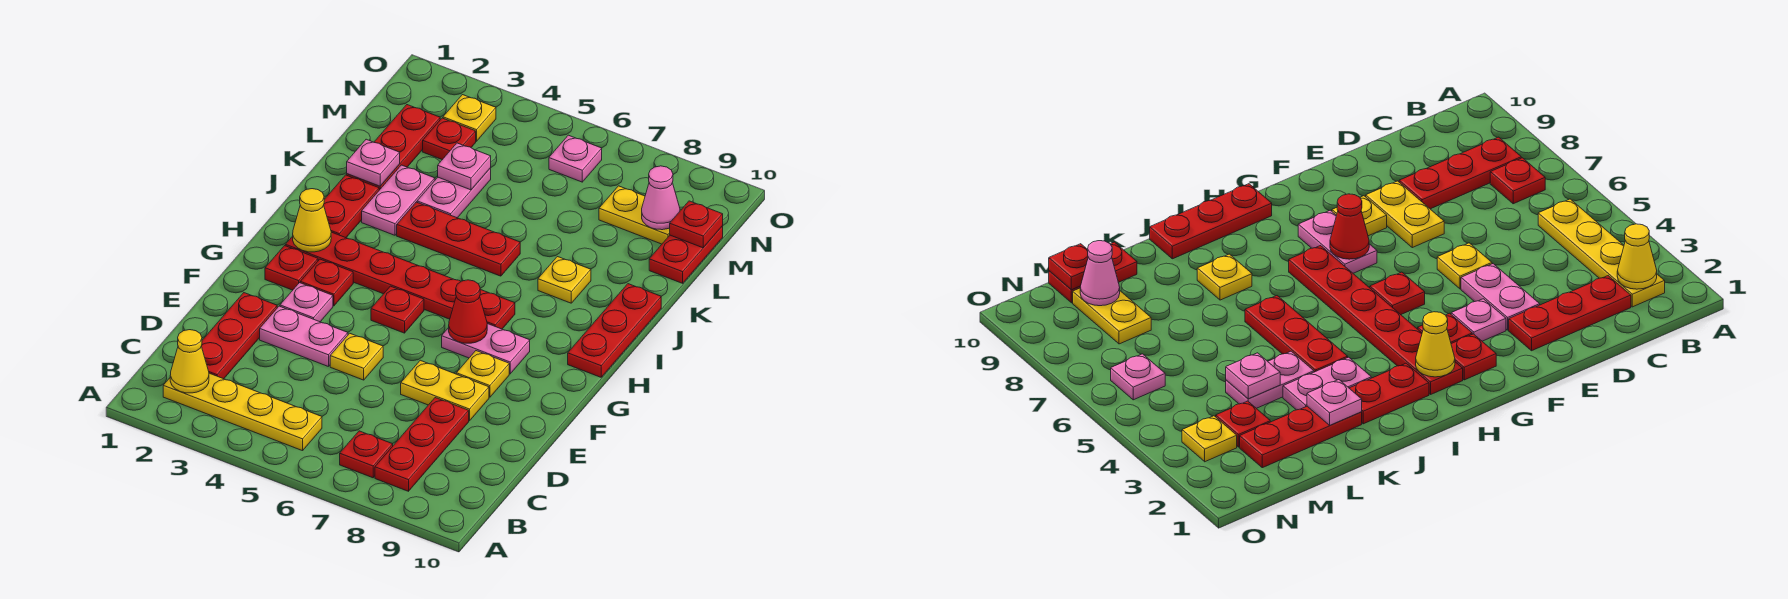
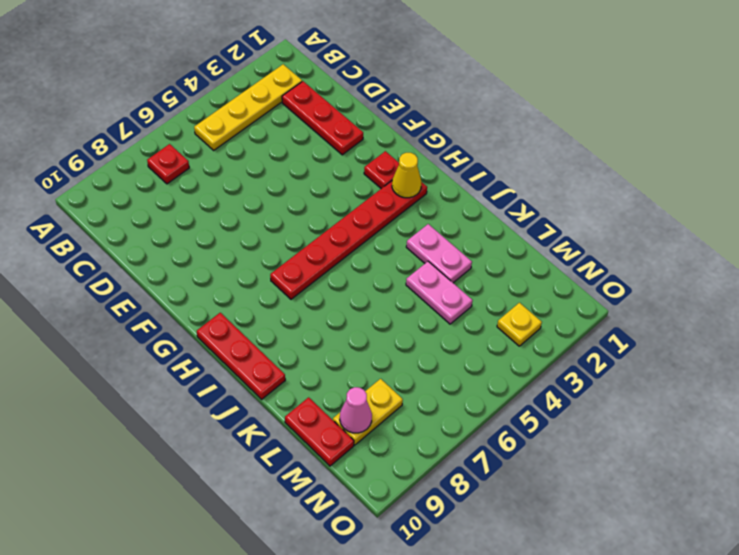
none -> red plate B8:D8 level 1
none -> pink plate E3:E4 level 1
none -> yellow plate E5 level 1
none -> yellow plate E7:E8 level 1

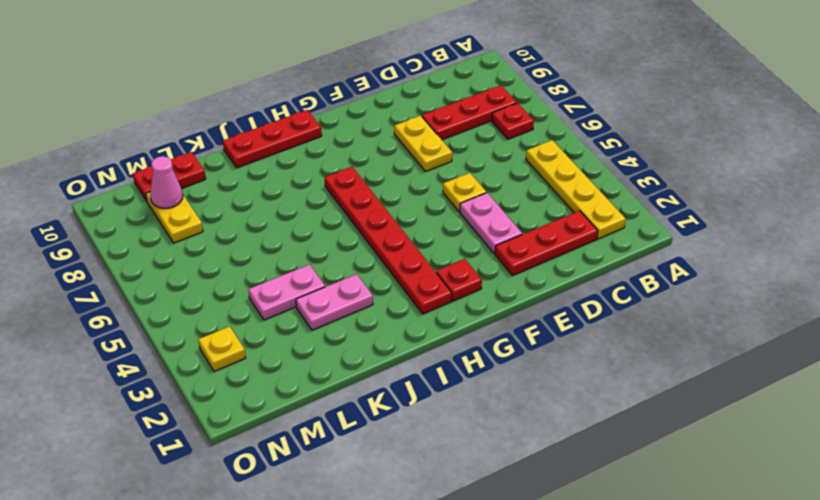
none -> pink plate F3 level 1
none -> yellow plate F8 level 1
none -> red plate G3 level 1
none -> red plate G5 level 1

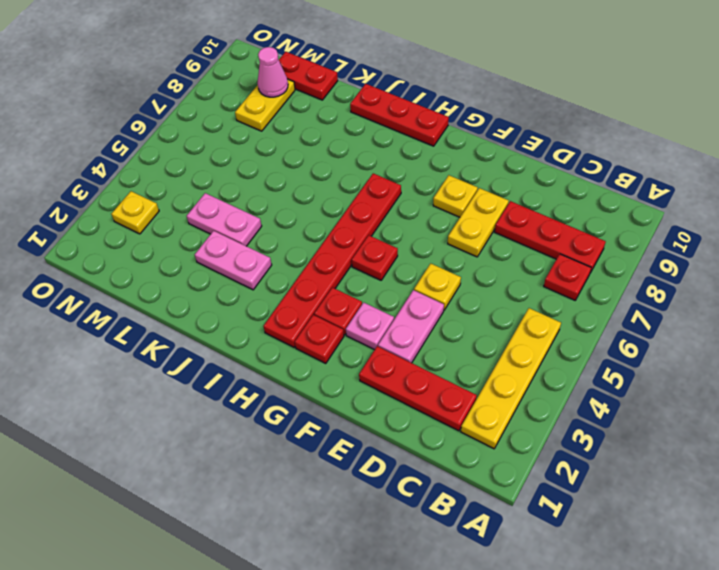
none -> pink plate G7:G8 level 1
none -> red plate I2:J2 level 1
none -> red plate J4:J6 level 1
none -> yellow plate J8 level 1

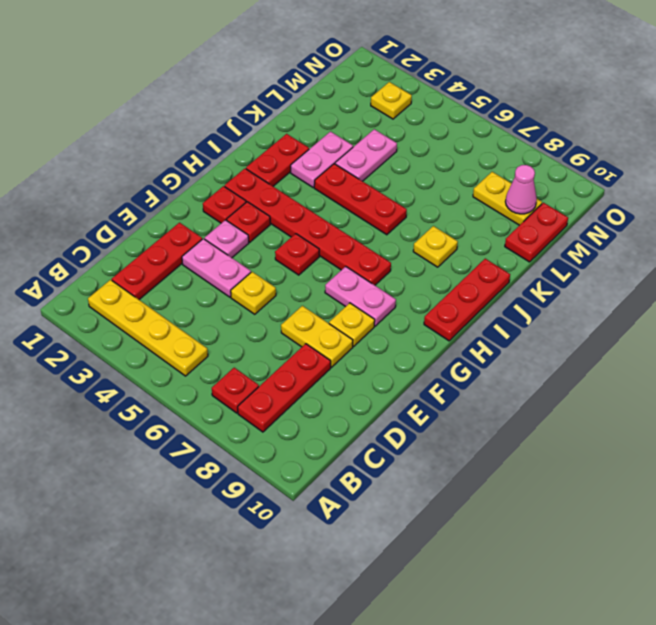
none -> red plate K2:M2 level 1
none -> red plate M3 level 1
none -> pink plate N6 level 1
none -> yellow cone B2 level 2

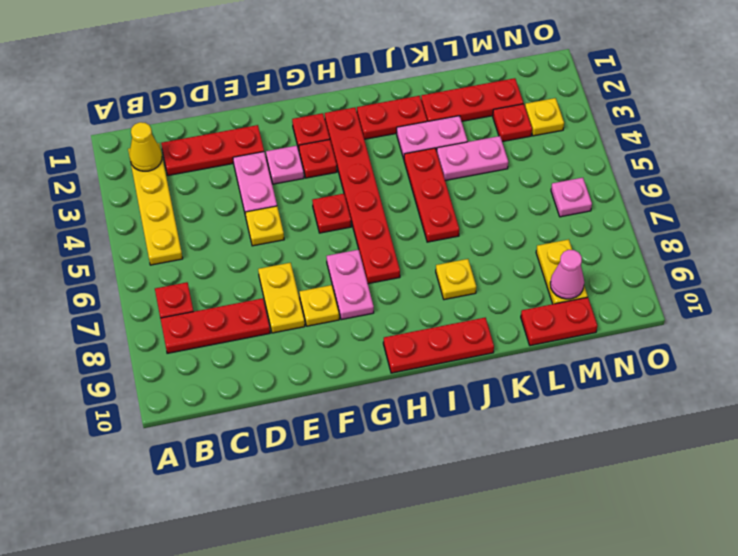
none -> red cone G7 level 2
none -> yellow cone H2 level 2
none -> pink plate K2 level 2
none -> pink plate L4 level 2

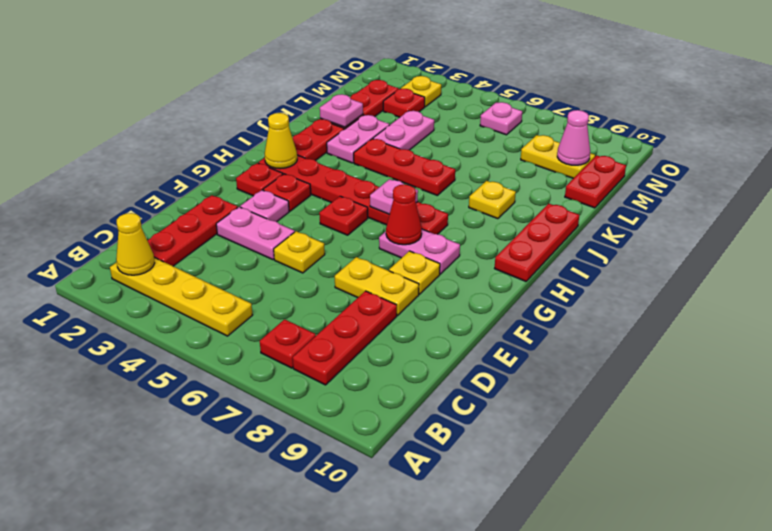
pink plate H6 level 2 -> pink plate L4 level 2
none -> red plate M10 level 2

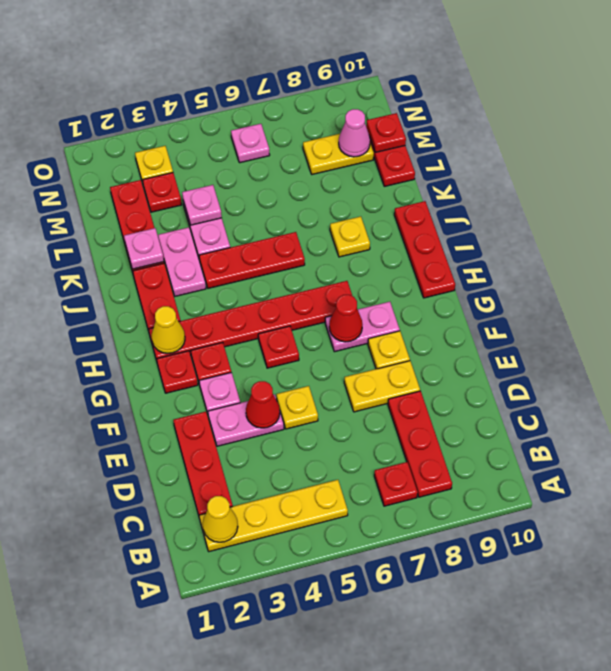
red cone E4 level 2 -> none

